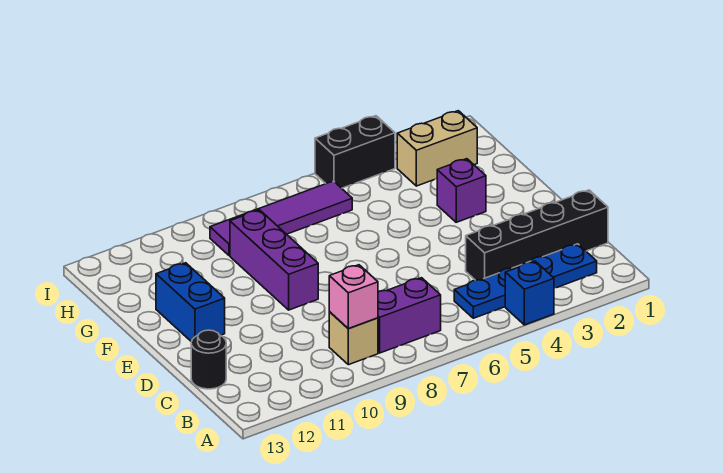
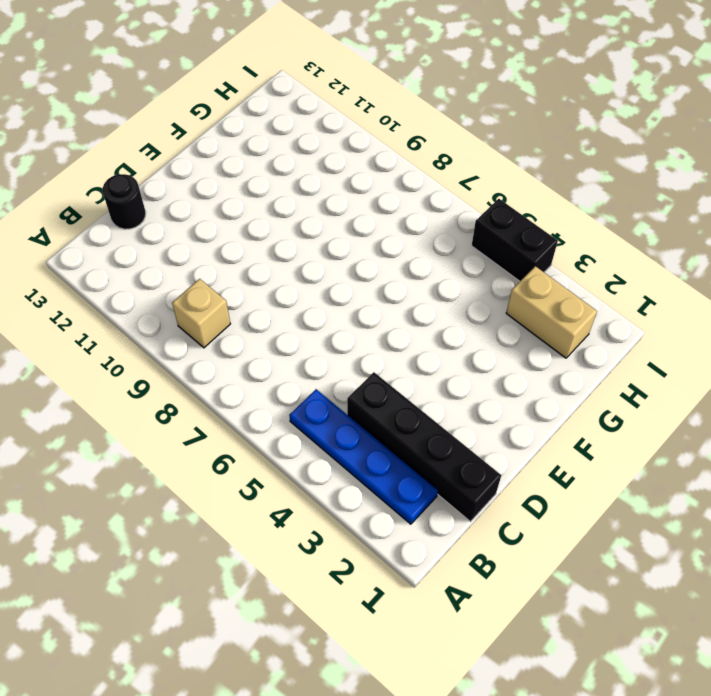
none -> blue brick A4 level 1
none -> purple brick B7:B8 level 1
none -> purple brick E9:G9 level 1

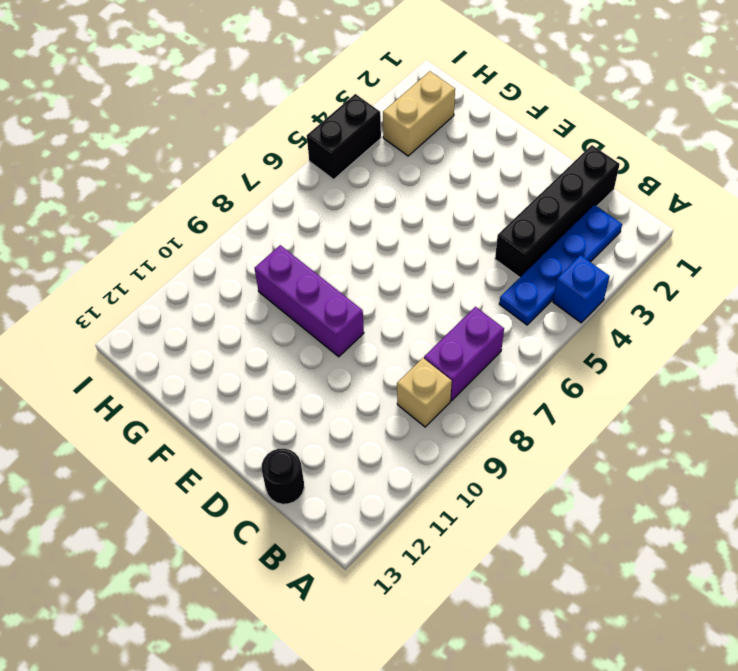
none -> blue brick E12:F12 level 1
none -> purple brick F3 level 1
none -> purple tile H6:H9 level 1

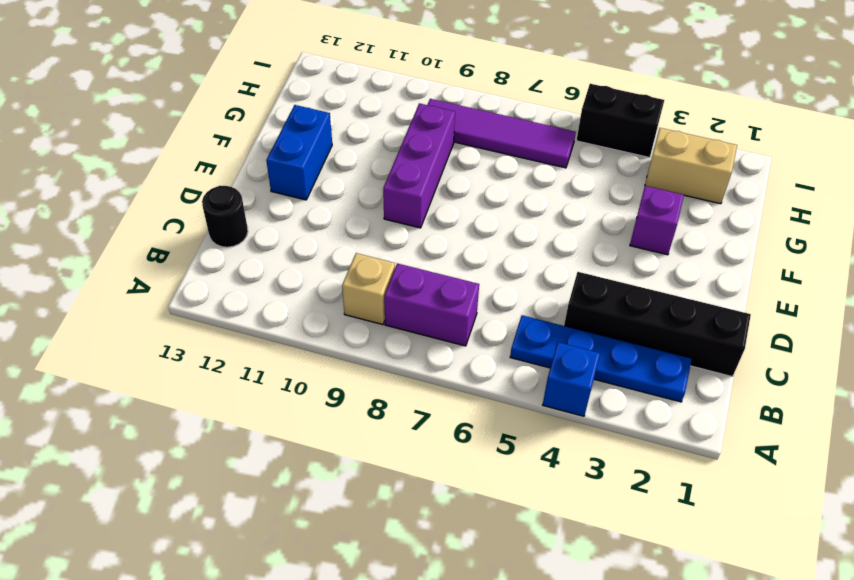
none -> pink brick B9 level 2

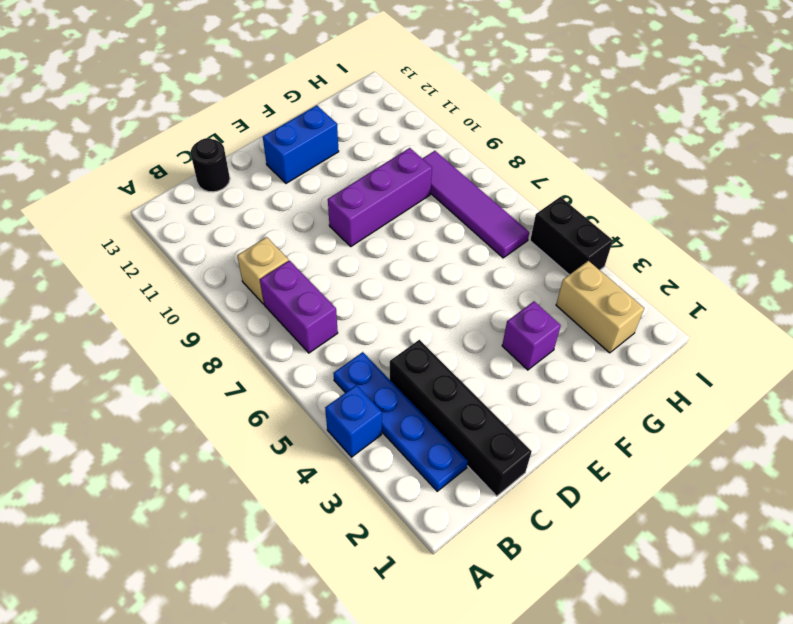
none -> pink brick B9 level 2

